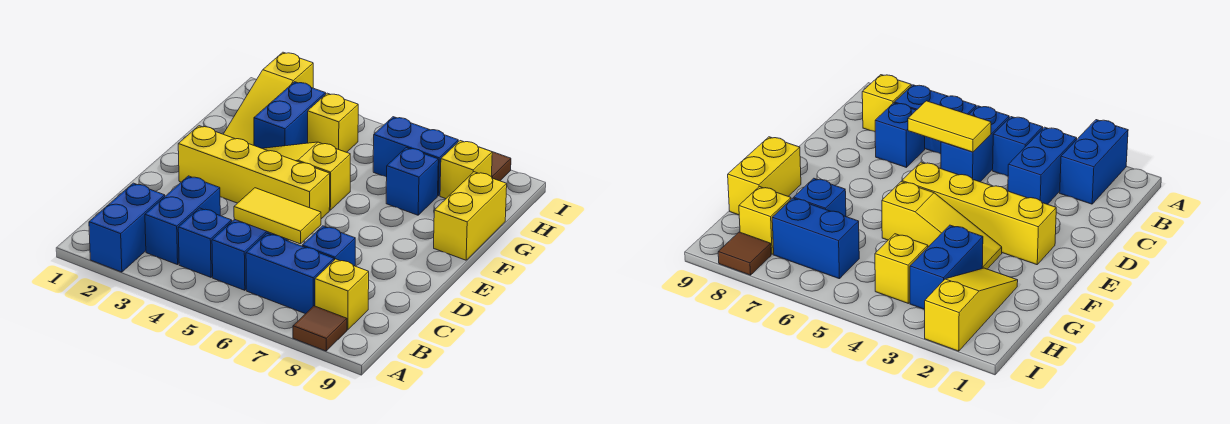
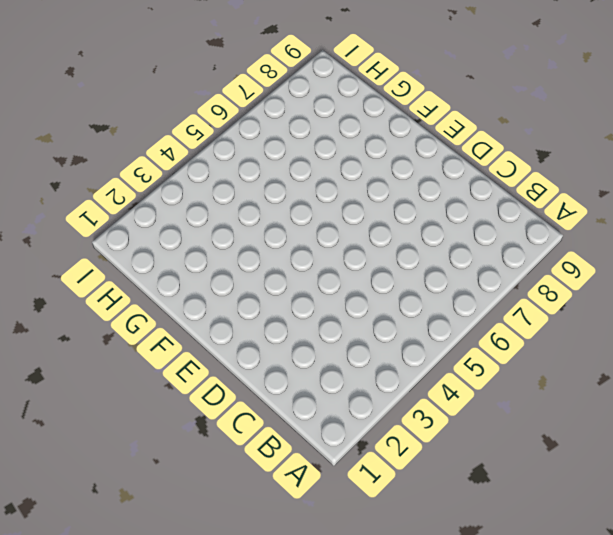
none -> blue brick A2:B2 level 1
none -> brown tile A8 level 1
none -> blue brick B3:C3 level 1

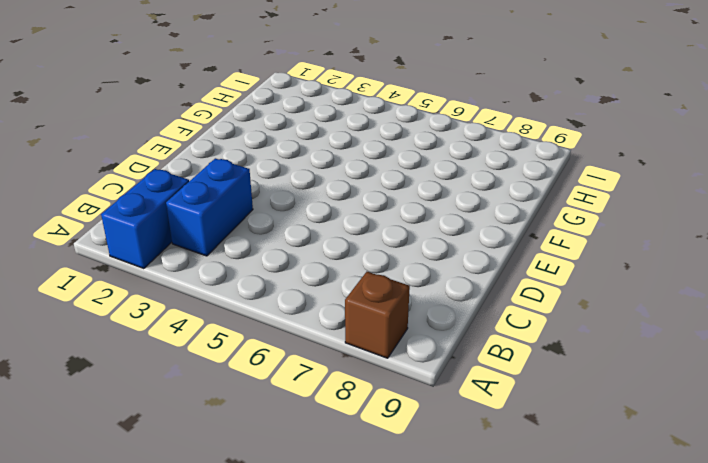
brown brick A8 level 1 -> brown tile A8 level 1
none -> blue brick B4 level 1
none -> blue brick B5:C5 level 1
none -> blue brick B6:B7 level 1

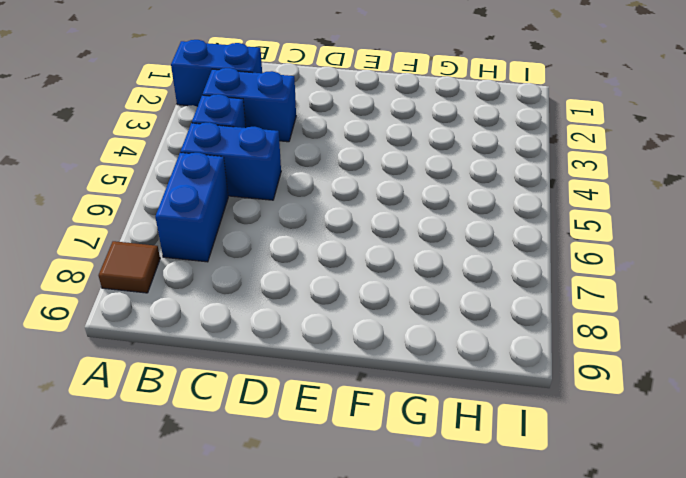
none -> yellow brick B8 level 1
none -> blue brick C7 level 1
none -> yellow brick E2:E5 level 1

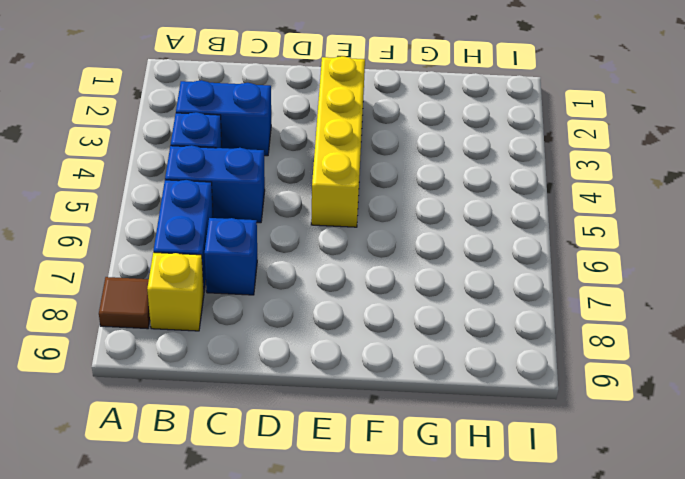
none -> blue brick A2:B2 level 1
none -> yellow slope F3:F5 level 1 top 5
none -> yellow brick F9:G9 level 1

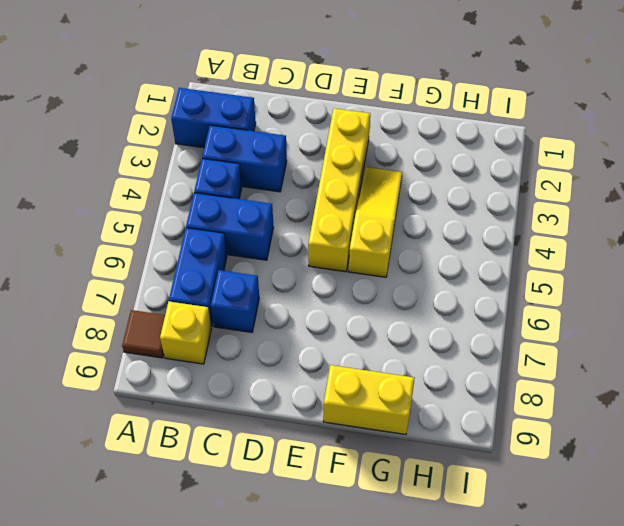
none -> yellow slope G2:I2 level 1 top I
none -> blue brick G3:H3 level 1
none -> blue brick G7 level 1

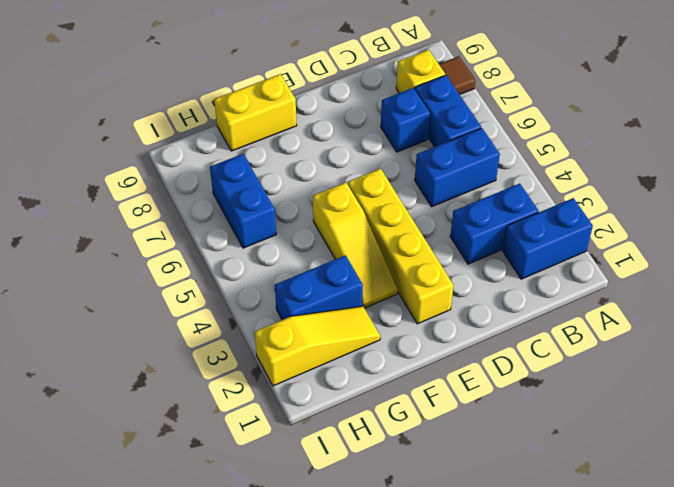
none -> blue brick B4 level 1
none -> blue brick G7 level 1
none -> yellow brick H4 level 1

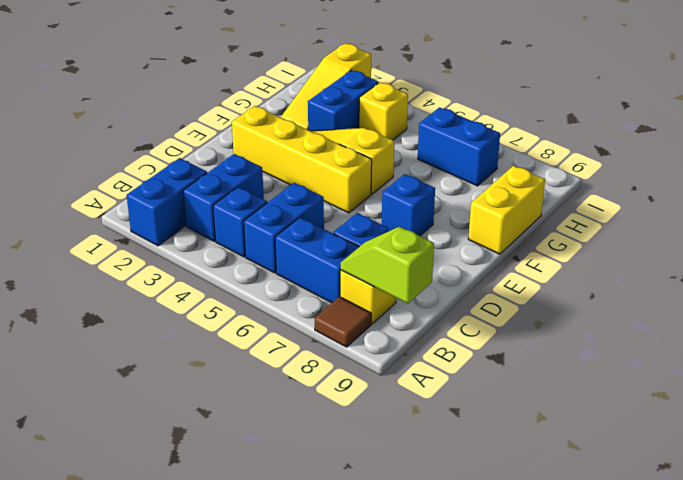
lime slope B8:B9 level 2 top 9 -> none
blue brick E7 level 1 -> blue brick G7 level 1
none -> yellow brick H8 level 1
none -> brown tile I8 level 1
none -> yellow tile C5:C6 level 2

